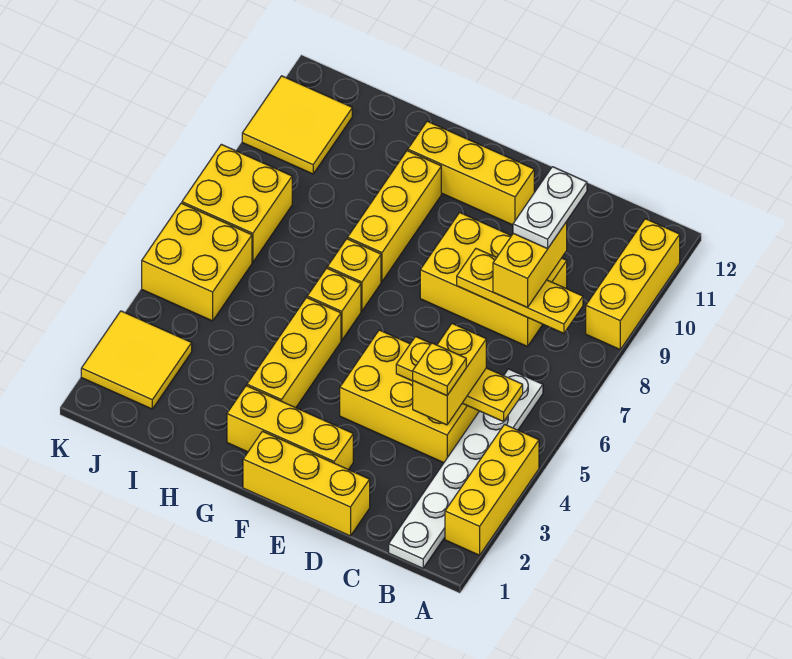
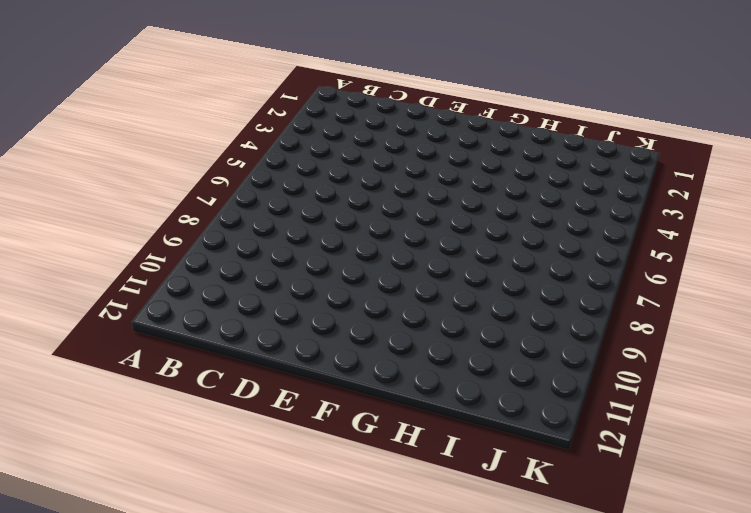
none -> yellow brick A2:A4 level 1
none -> yellow brick A9:A11 level 1
none -> white plate B1:B6 level 1

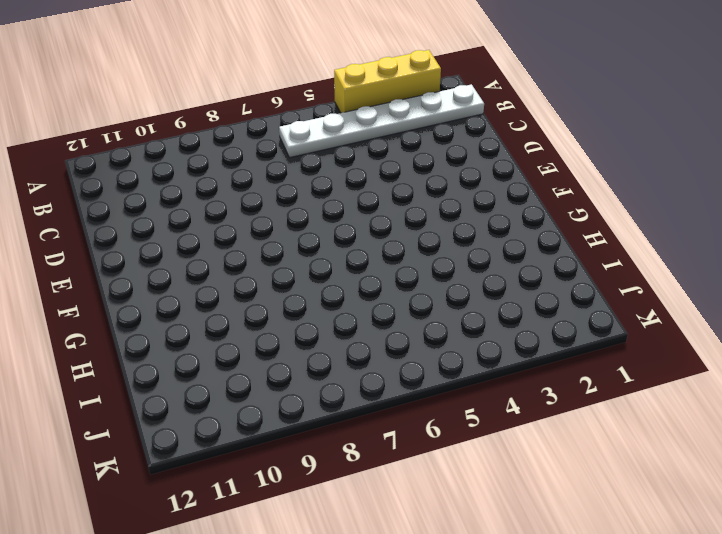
none -> yellow brick A9:A11 level 1
none -> yellow brick C4:E5 level 1
none -> yellow brick C8:E9 level 1

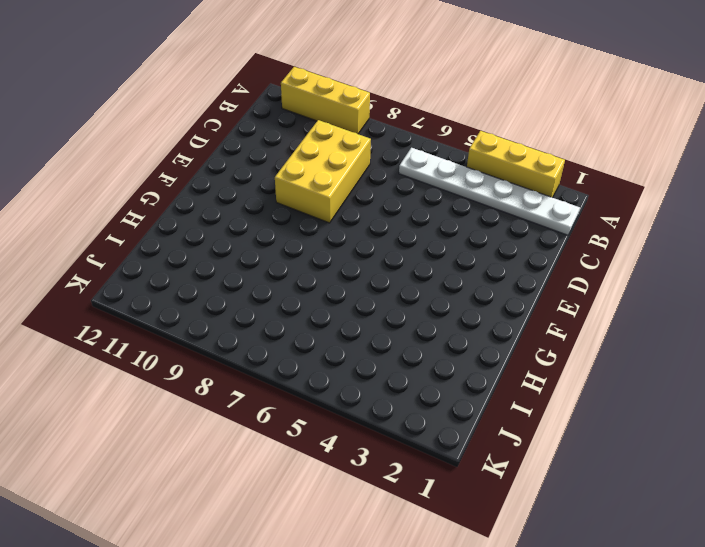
none -> yellow brick C4:E5 level 1
none -> yellow brick D1:F1 level 1
none -> yellow brick E2:G2 level 1

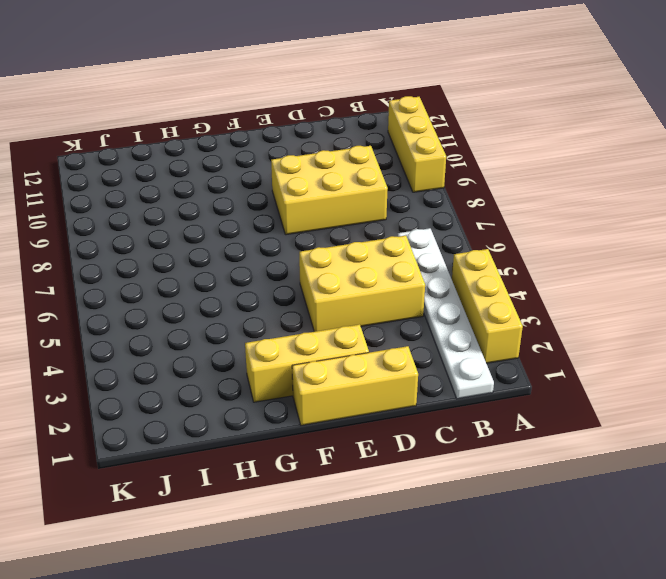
none -> yellow brick E11:G11 level 1
none -> yellow brick G3:G5 level 1
none -> yellow brick G6 level 1

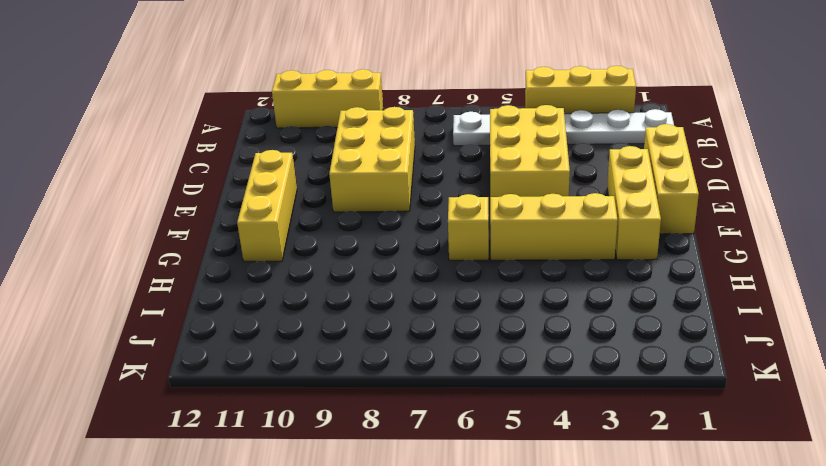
none -> yellow brick G7 level 1
none -> yellow brick G8:G10 level 1
none -> yellow tile J2:K3 level 1

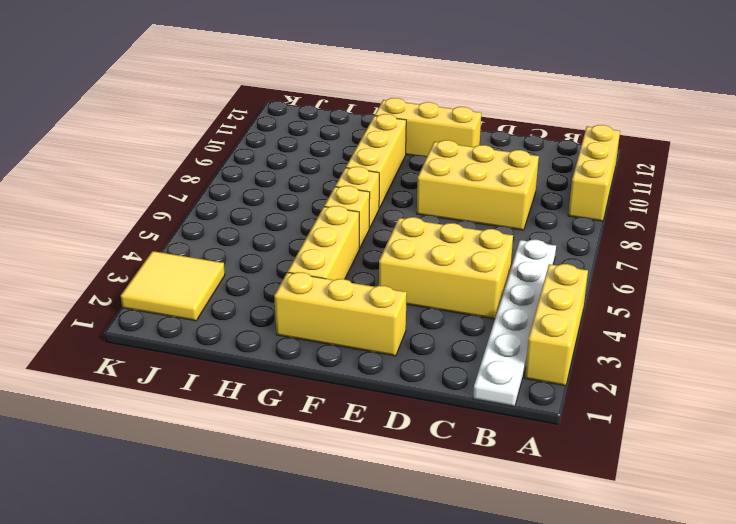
none -> yellow brick D1:F1 level 1
none -> yellow brick J5:K6 level 1
none -> yellow brick J7:K8 level 1

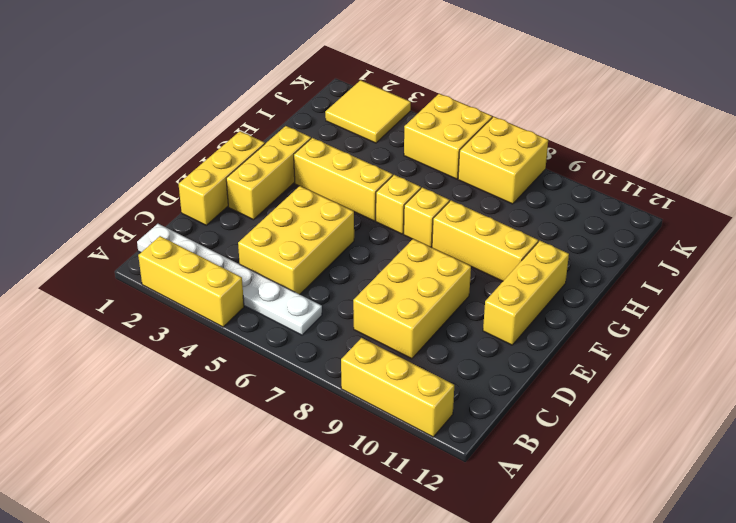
none -> yellow tile J10:K11 level 1
none -> yellow plate B5:D5 level 2
none -> yellow plate B8:D8 level 2

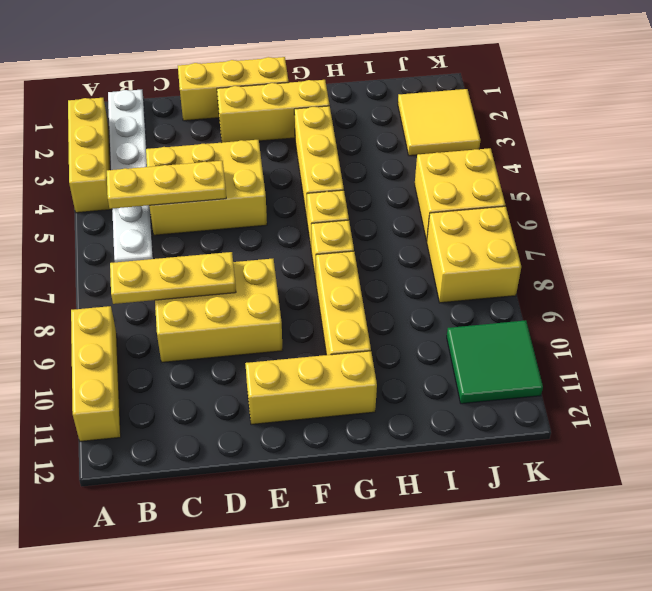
green tile J10:K11 level 1 -> yellow tile J10:K11 level 1
none -> yellow brick C4:C5 level 3
none -> yellow brick C8:C9 level 3
none -> yellow plate C4 level 4

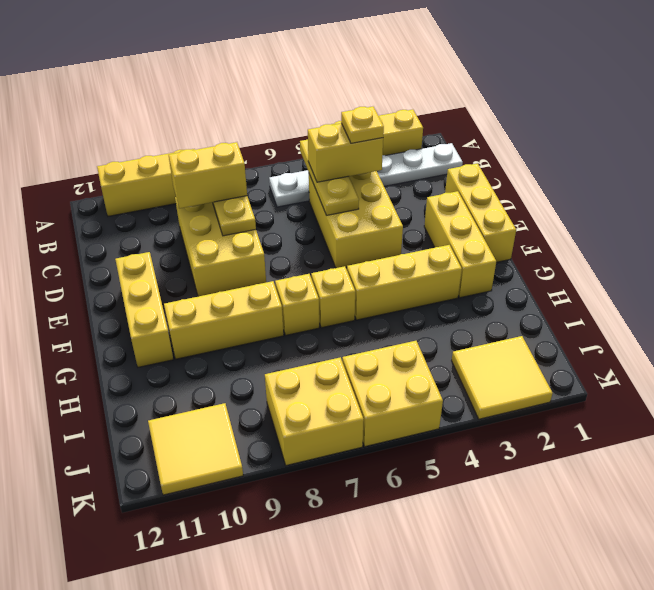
none -> white plate C9:C10 level 4

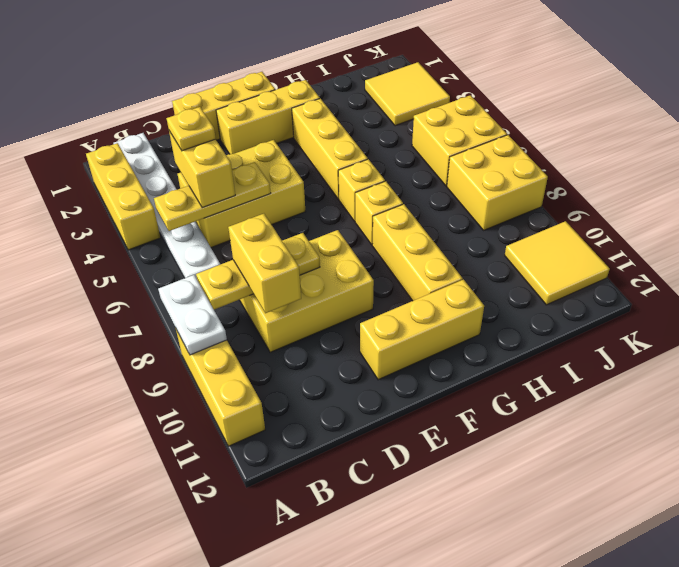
white plate A8:A9 level 2 -> white plate C9:C10 level 4

